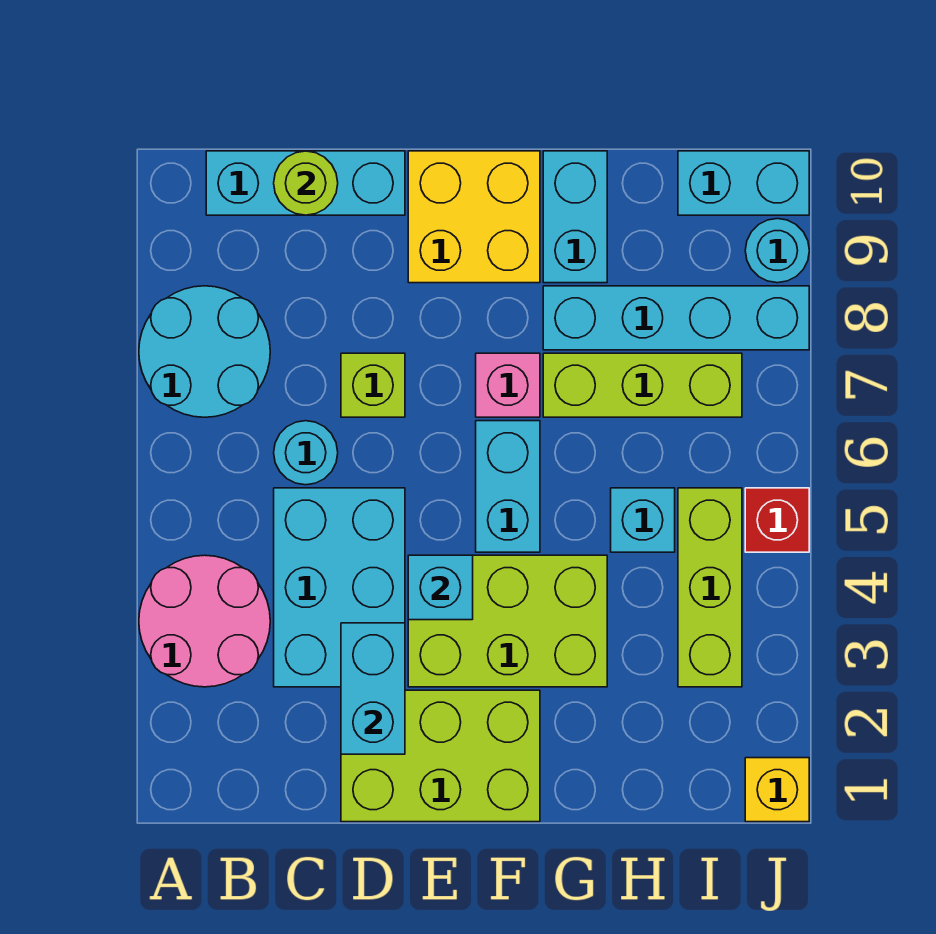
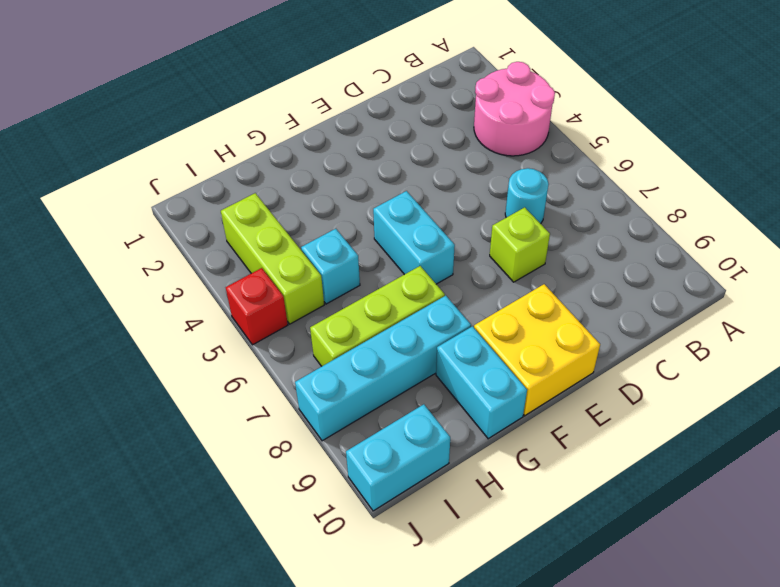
none -> cyan round brick A7:B8 level 1
none -> cyan brick B10:D10 level 1
none -> cyan brick C3:D5 level 1

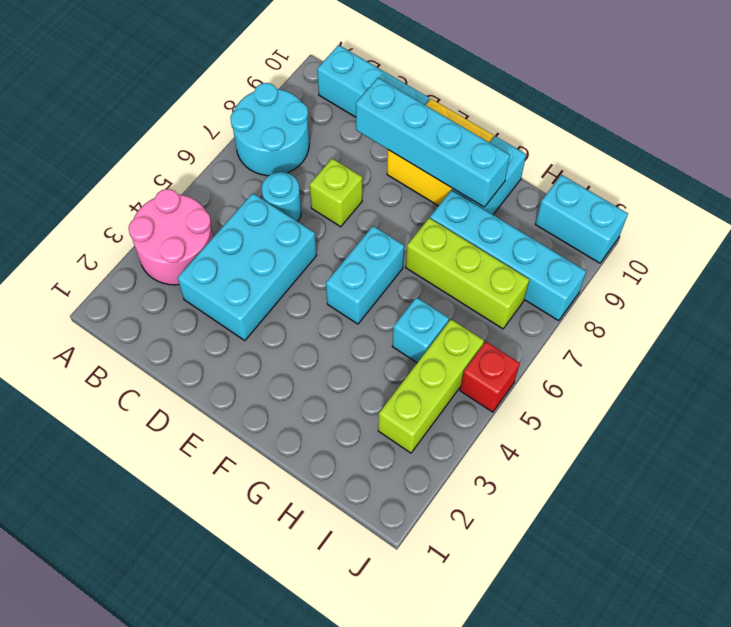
cyan brick D9:G9 level 2 -> none
none -> lime brick D1:F2 level 1
none -> lime brick E3:G4 level 1
none -> pink brick F7 level 1

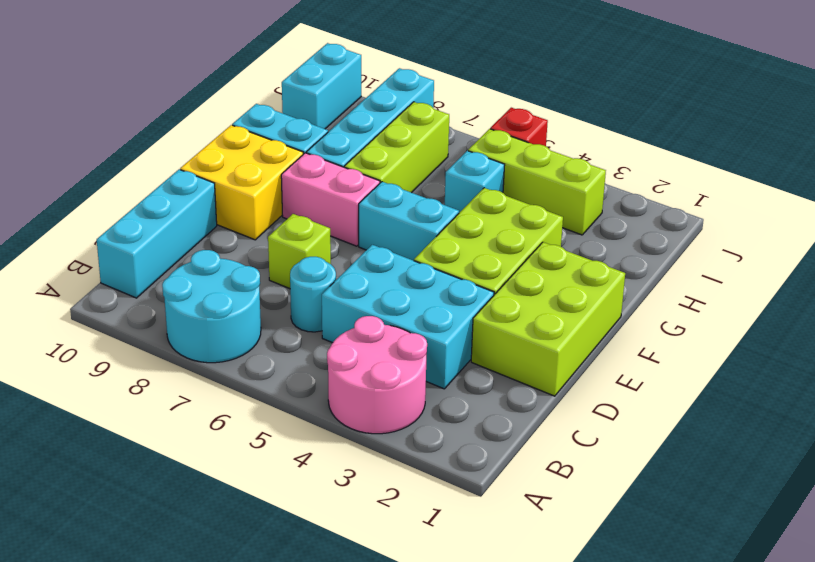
pink brick F7:F8 level 1 -> pink brick F7 level 1
none -> yellow brick J1 level 1
none -> cyan round brick J9 level 1
none -> lime round brick C10 level 2

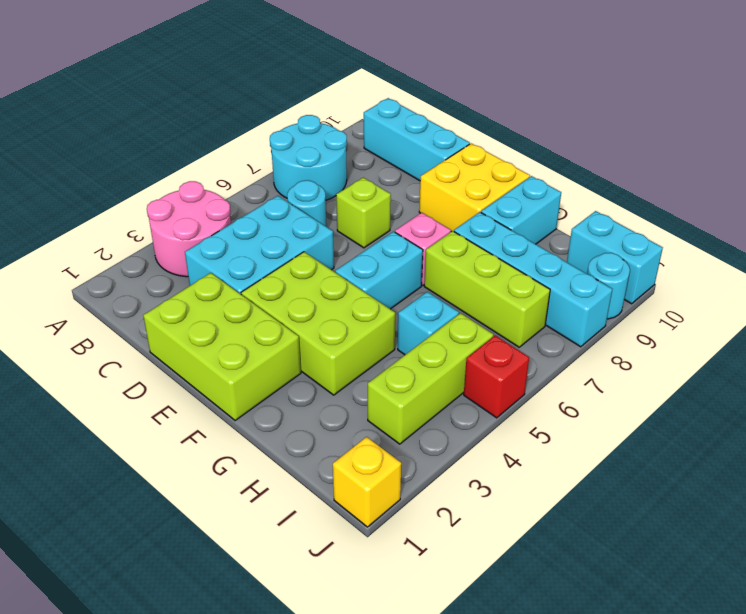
none -> lime round brick C10 level 2
none -> cyan brick D2:D3 level 2
none -> cyan brick E4 level 2

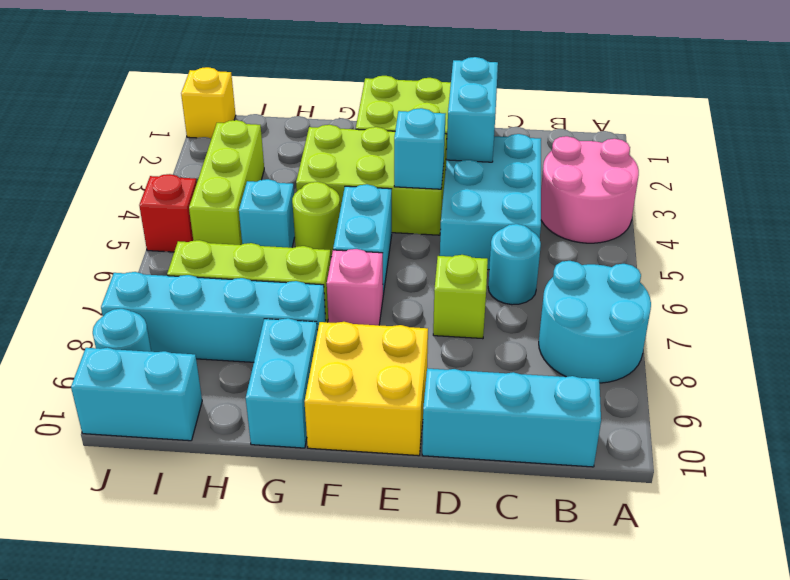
lime round brick G5 level 1 -> lime round brick C10 level 2

